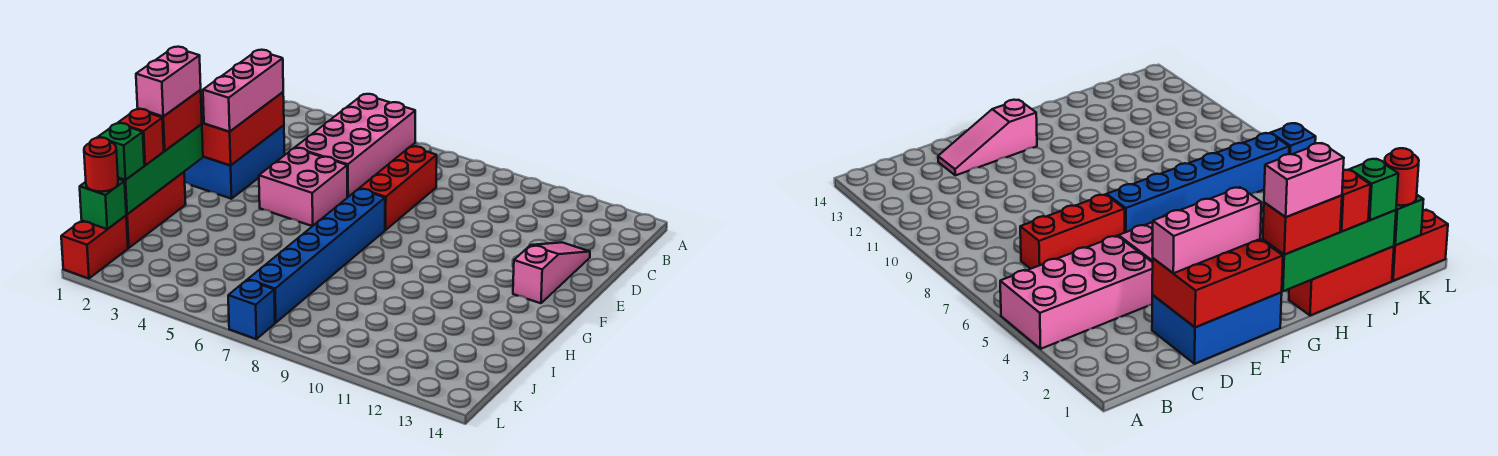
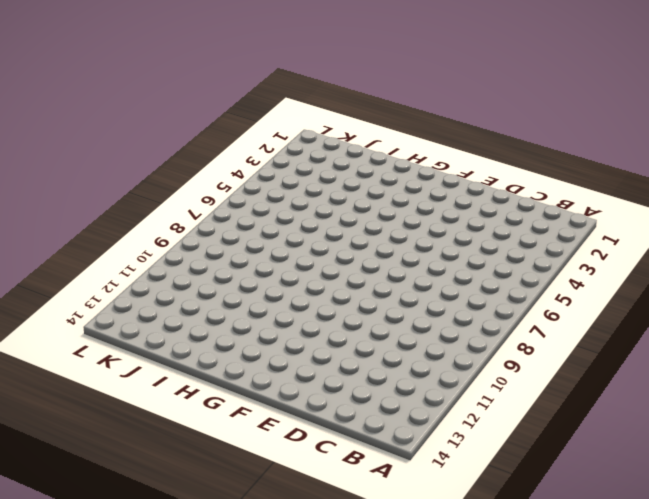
none -> pink brick A4:D5 level 1
none -> red brick C7:E7 level 1
none -> blue brick D1:F2 level 1

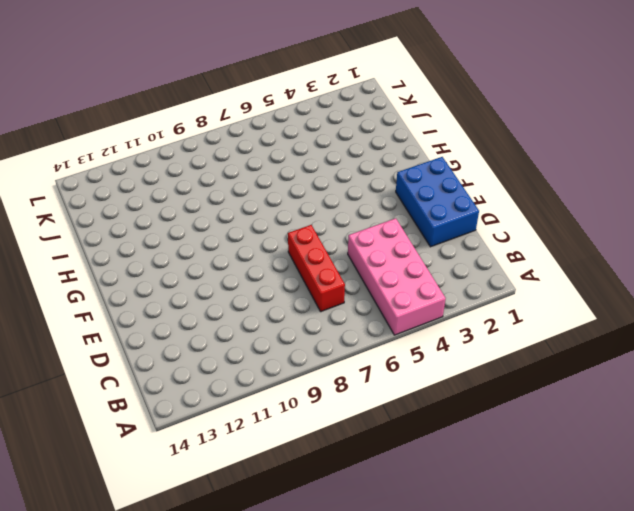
none -> pink slope D13:F13 level 1 top F
none -> pink brick E4:F5 level 1
none -> blue brick F7:K7 level 1

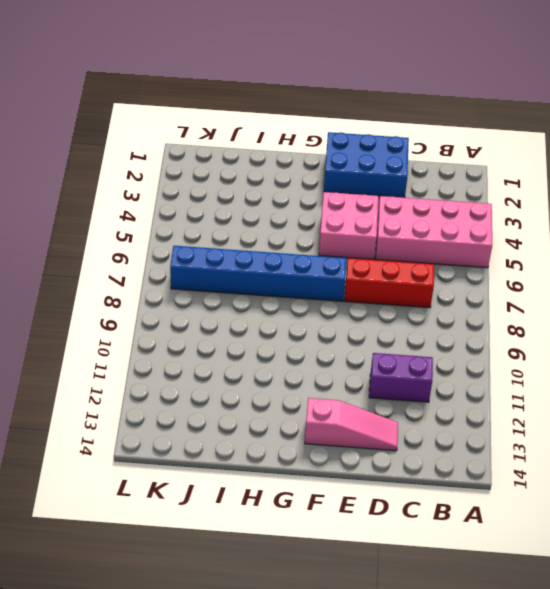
purple brick C11:D11 level 1 -> none
none -> red brick H1:J1 level 1
none -> red brick K1:L1 level 1
none -> blue brick L7 level 1

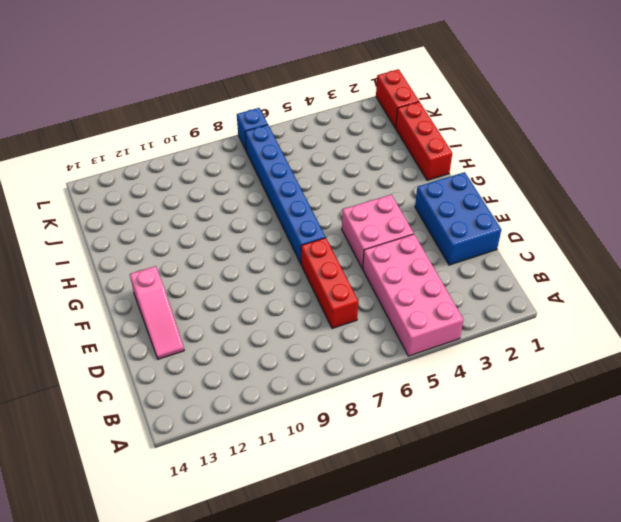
none -> red brick D1:F2 level 2
none -> green brick G1:J1 level 2
none -> green brick K1 level 2

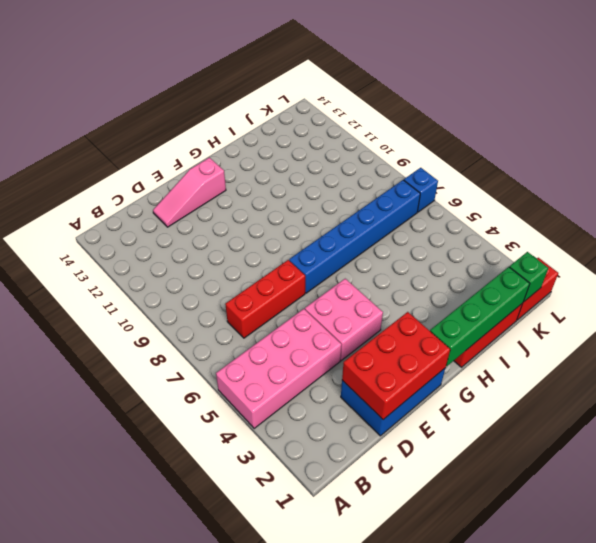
none -> pink brick D2:F2 level 3
none -> red brick G1:H1 level 3
none -> red brick I1 level 3

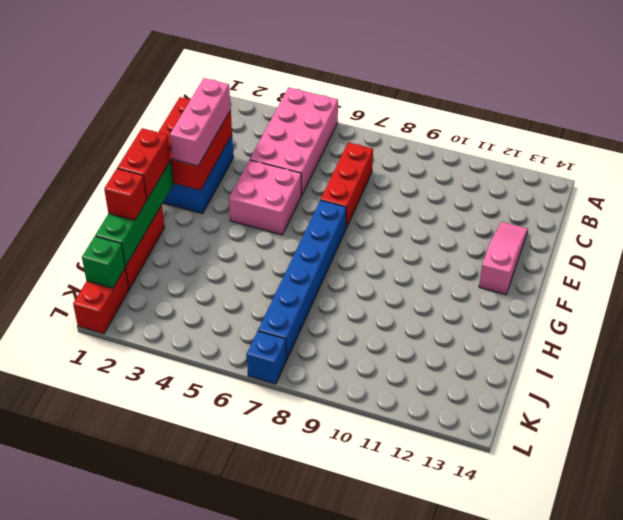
none -> green brick J1 level 3
none -> red round brick K1 level 3
none -> pink brick G1:H1 level 4

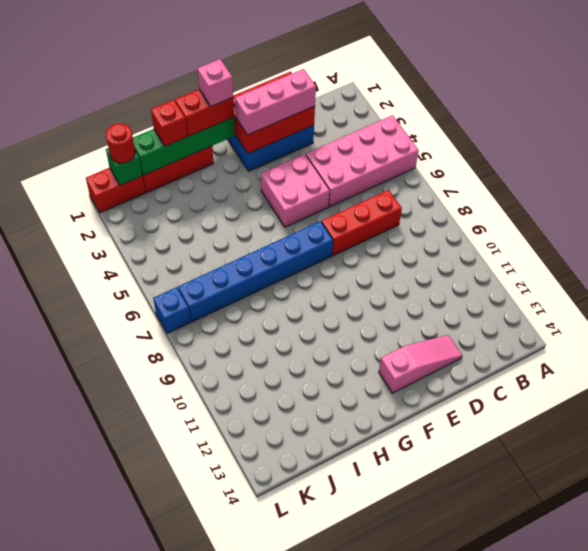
pink brick G1 level 4 -> pink brick G1:H1 level 4
none -> green brick J1 level 3

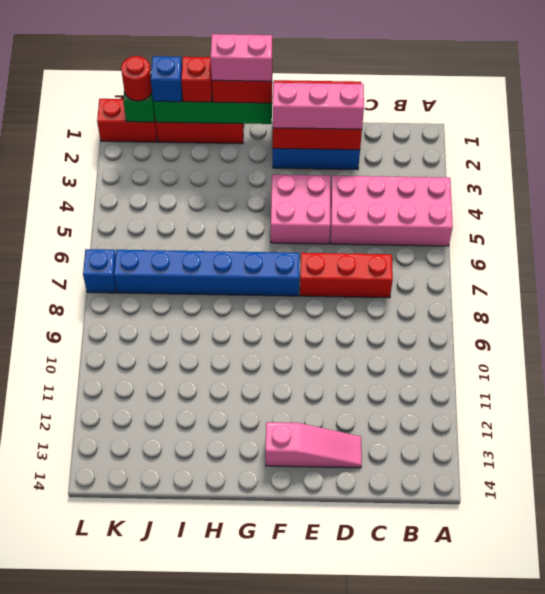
blue brick J1 level 3 -> green brick J1 level 3

